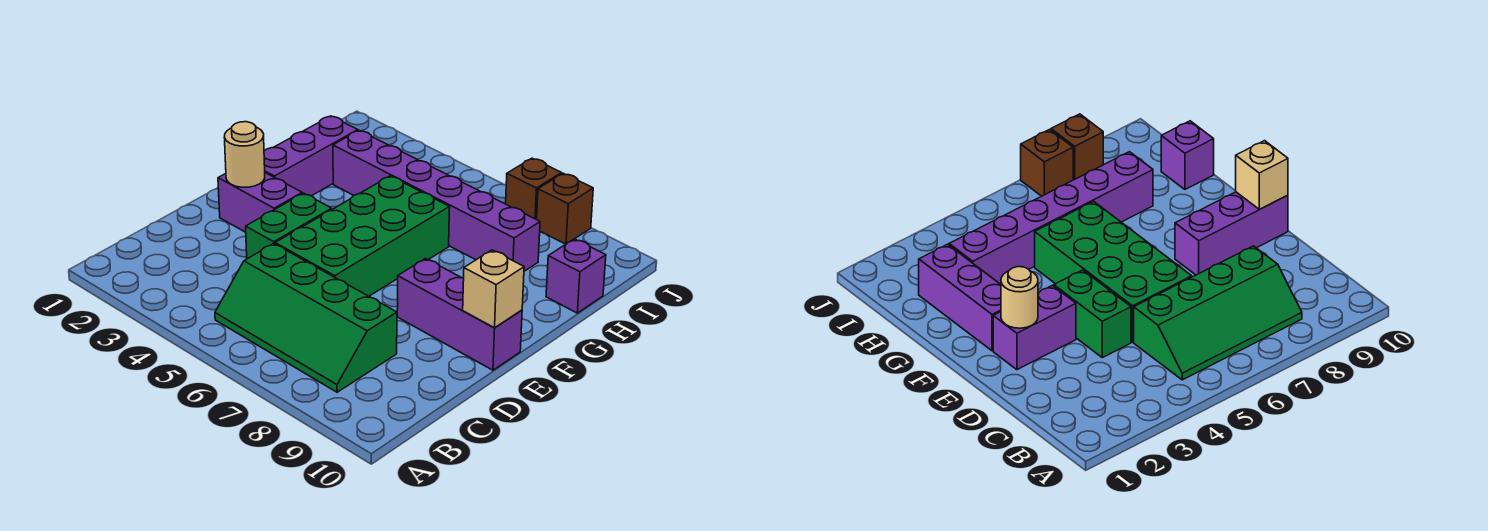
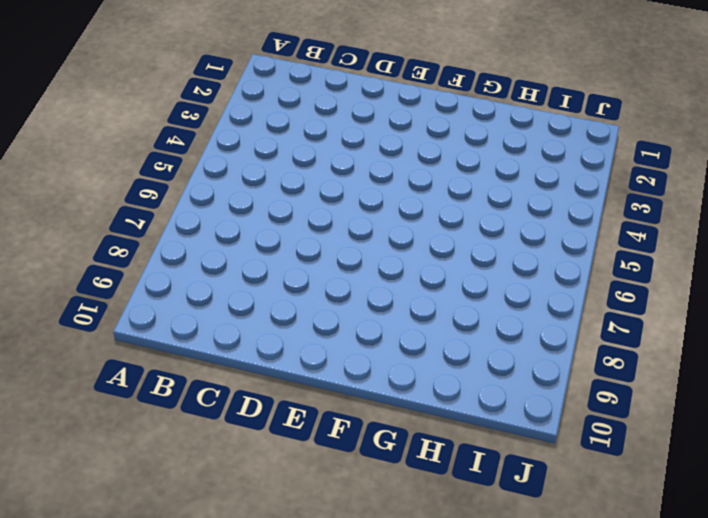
none -> green slope B5:C8 level 1 top C
none -> green brick D4:E4 level 1
none -> green brick D5:G6 level 1

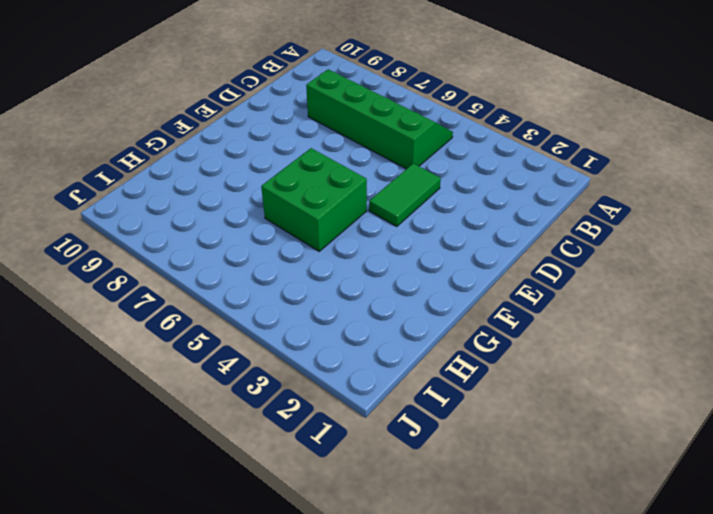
green tile D4:E4 level 1 -> green brick D4:E4 level 1
green brick F5:G6 level 1 -> green brick D5:G6 level 1
none -> purple brick E2:E3 level 1
none -> purple brick E8:E10 level 1
none -> purple brick F2:H2 level 1

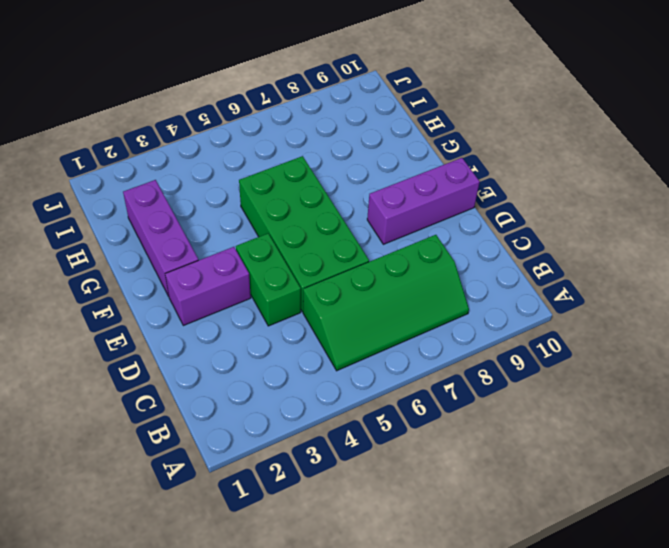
none -> purple brick H3:H8 level 1
none -> purple brick H10 level 1
none -> brown brick J7 level 1

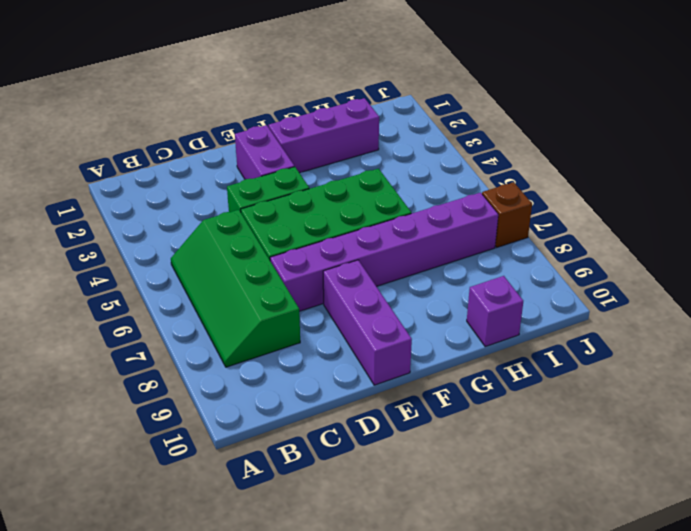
purple brick D7:I7 level 1 -> purple brick H3:H8 level 1
none -> brown brick J8 level 1
none -> tan round brick E2 level 2
none -> tan brick E10 level 2

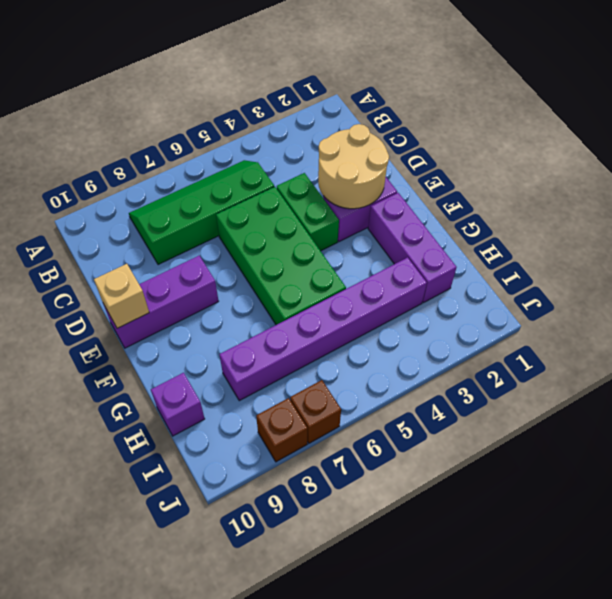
tan round brick D2:E3 level 2 -> tan round brick E2 level 2

